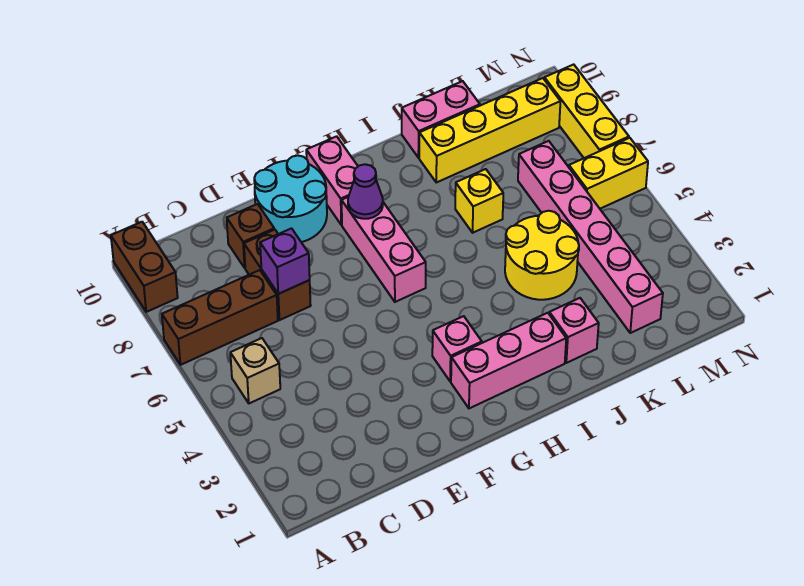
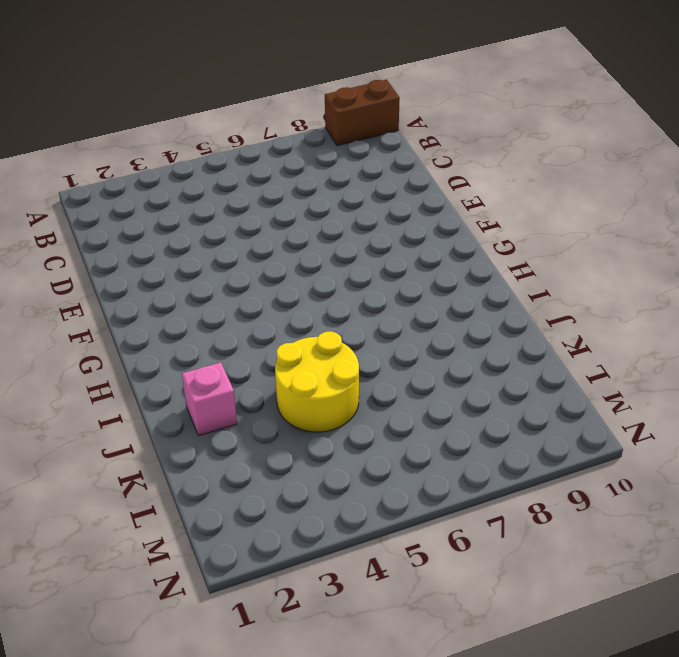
none -> brown brick A7:C7 level 1
none -> tan brick B5 level 1
none -> brown brick D7:D8 level 1

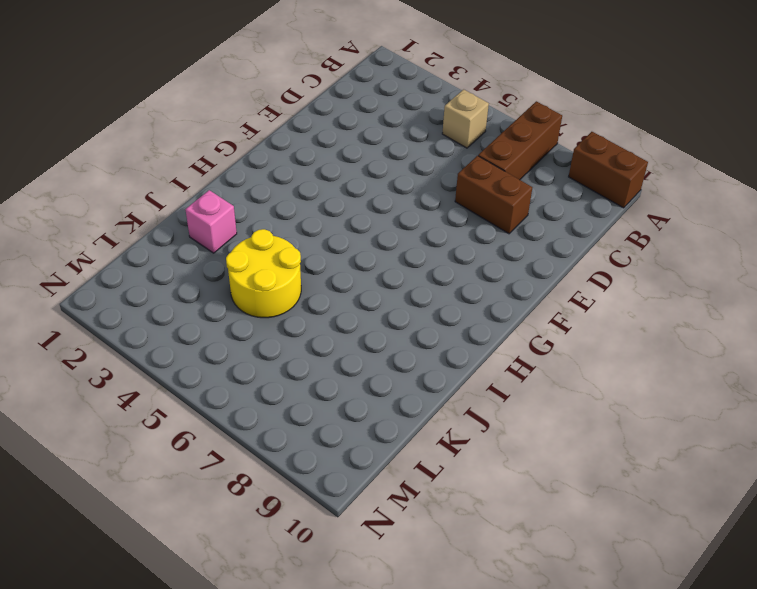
none -> brown brick D9 level 1
none -> cyan round brick E9:F10 level 1
none -> pink brick G2:I2 level 1

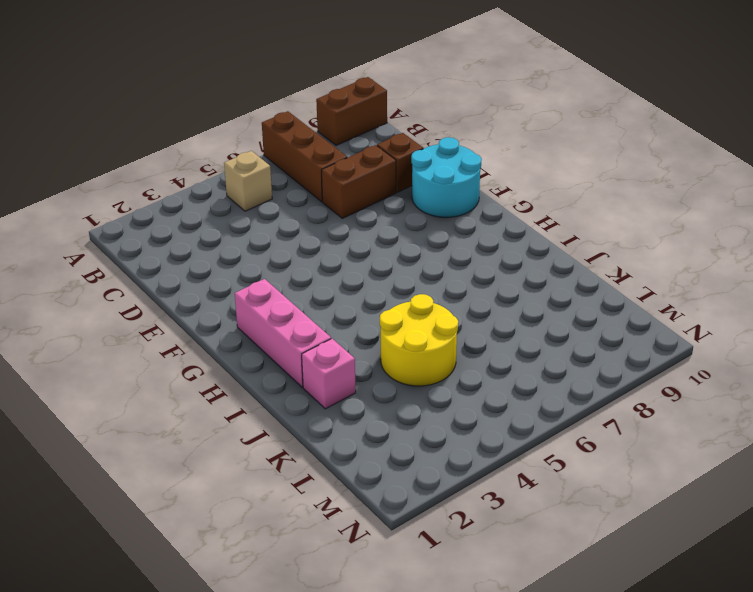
none -> pink brick G3 level 1
none -> pink brick G6:G8 level 1
none -> pink brick G9:G10 level 1

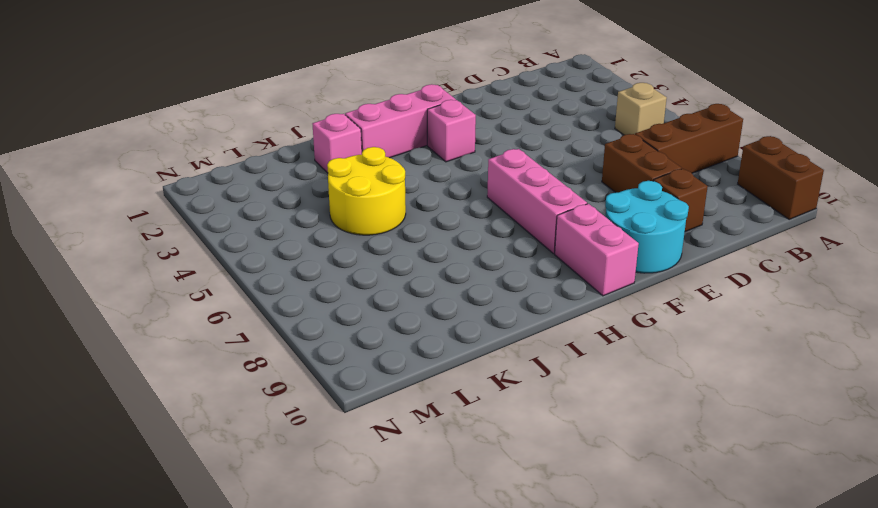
none -> yellow brick J7 level 1
none -> yellow brick J9:M9 level 1
none -> pink brick J10:K10 level 1

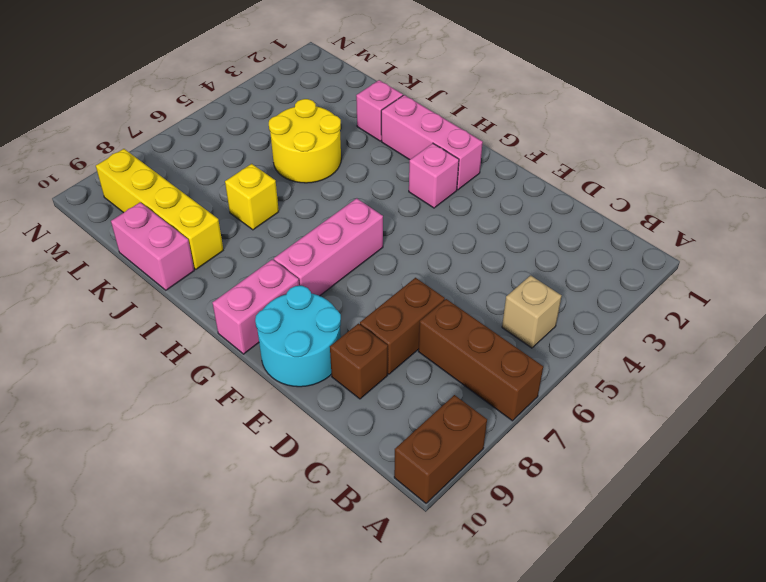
none -> pink brick L2:L7 level 1
none -> yellow brick M6:N6 level 1
none -> yellow brick N7:N9 level 1

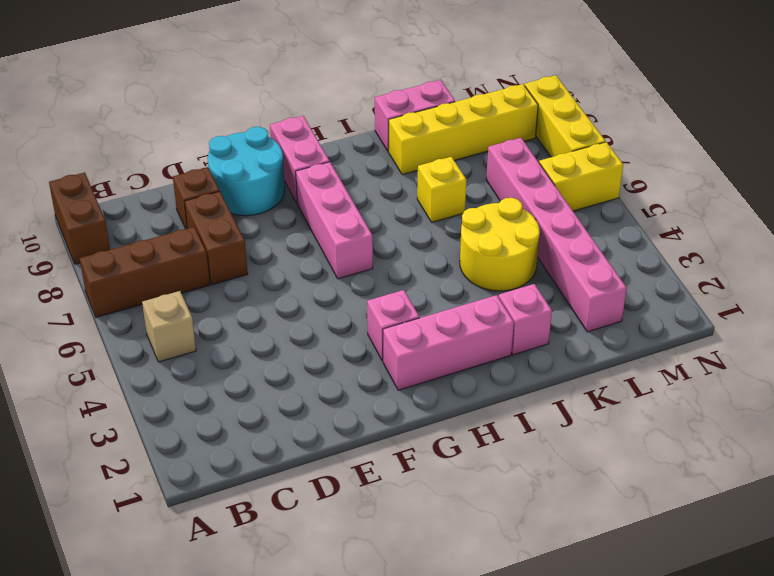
none -> purple brick D7 level 2
none -> purple cone G8 level 2

